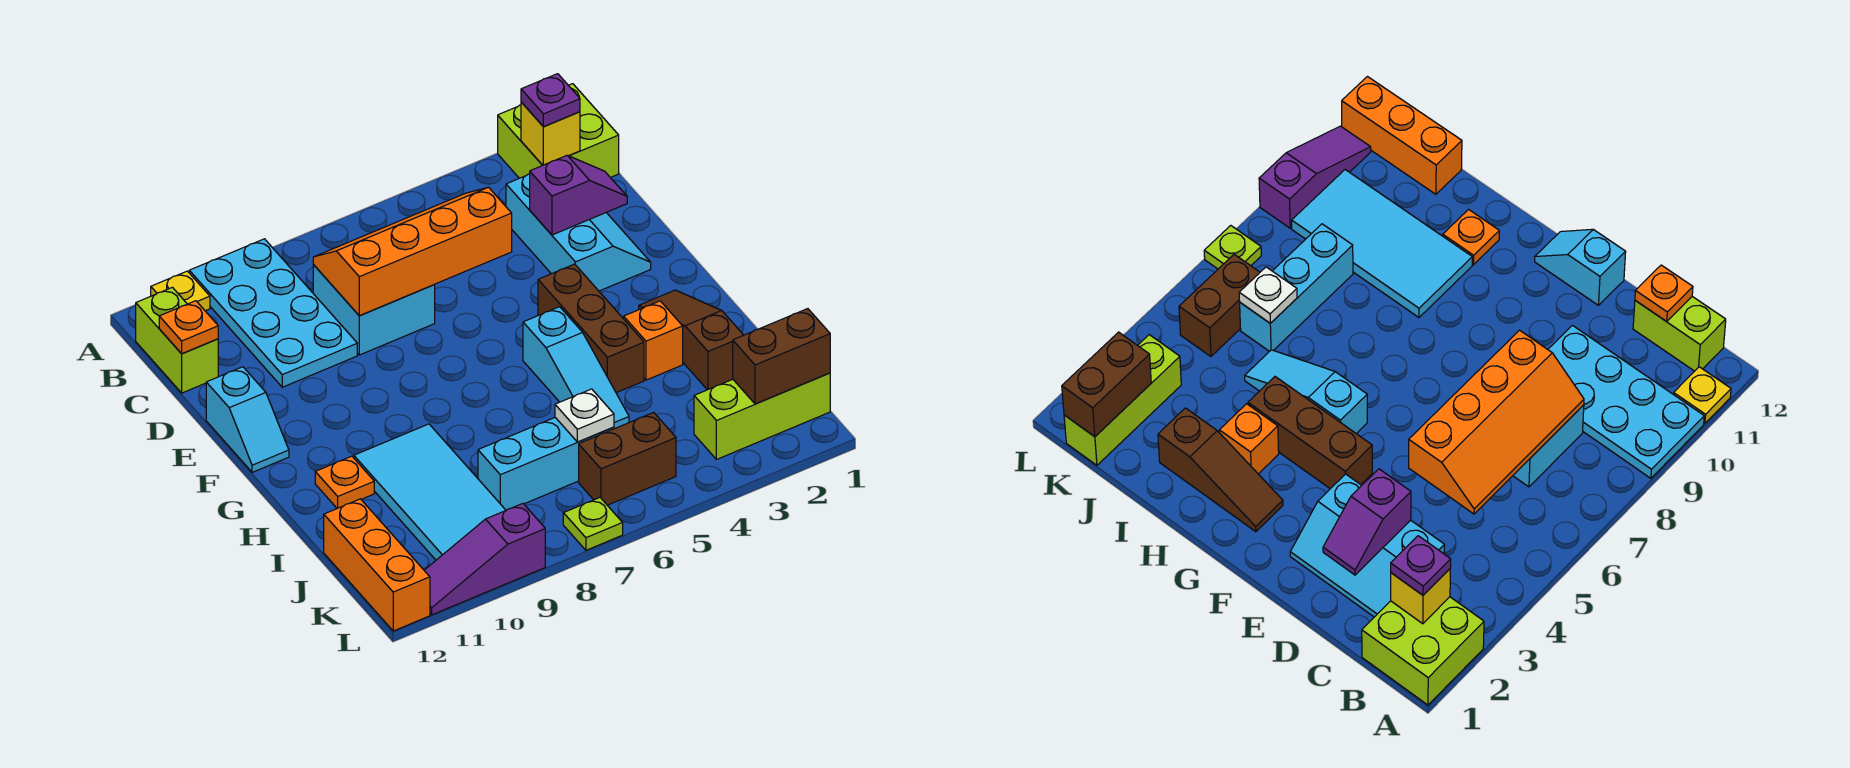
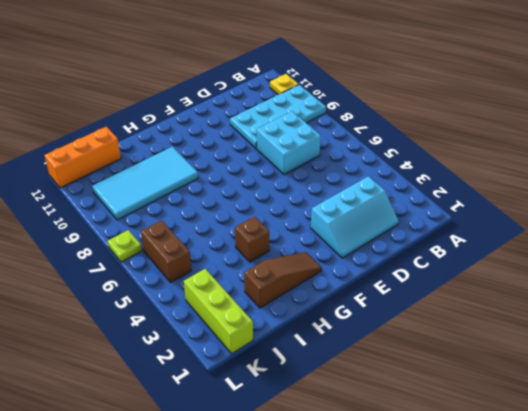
brown brick H4 level 1 -> brown brick F4:H4 level 1
none -> lime brick A1:B2 level 1
none -> lime brick B12:C12 level 1
none -> cyan slope E12:F12 level 1 top E

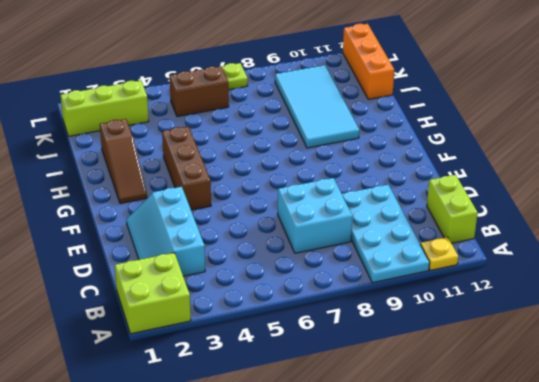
none -> cyan slope E12:F12 level 1 top E
none -> cyan slope G5:I5 level 1 top G
none -> orange brick H3 level 1

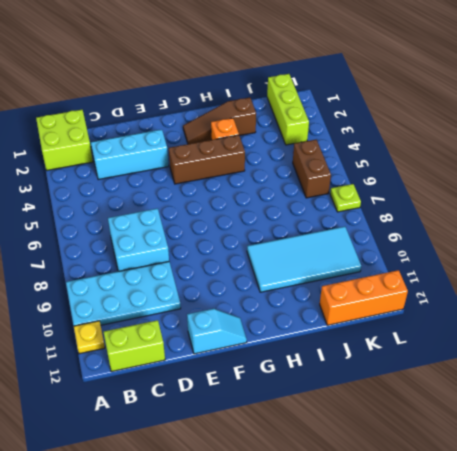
none -> cyan slope G5:I5 level 1 top G
none -> orange plate H11 level 1
none -> cyan brick J6:J8 level 1

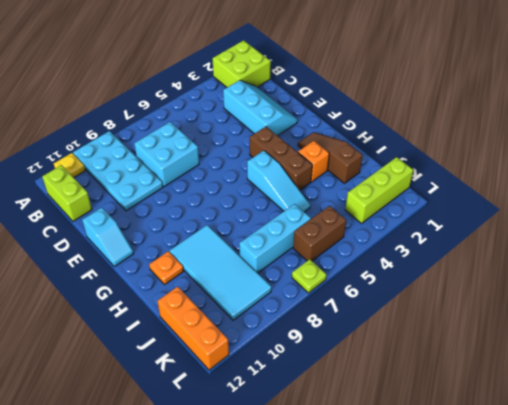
none -> purple slope L9:L11 level 1 top 9
none -> yellow brick B2 level 2
none -> orange slope C5:D8 level 2 top D

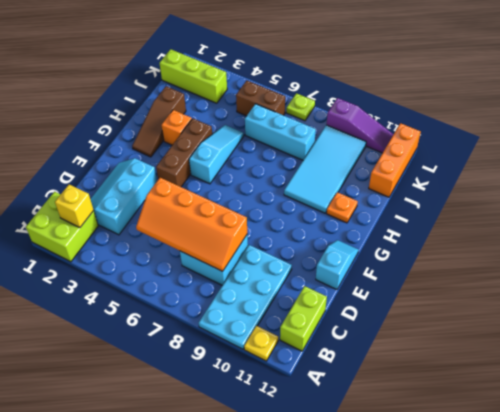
none -> orange plate C12 level 2
none -> purple slope D2:D3 level 2 top 3
none -> white plate J6 level 2

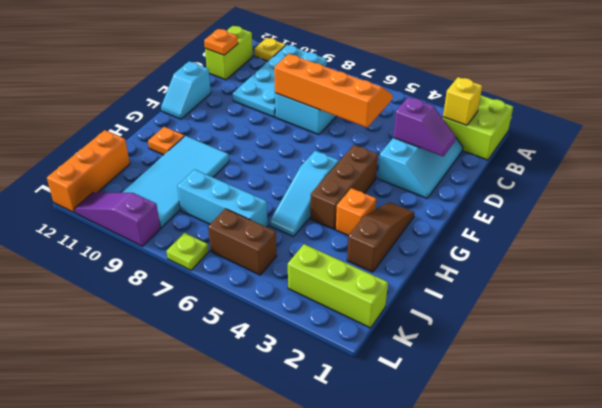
none -> white plate J6 level 2
none -> brown brick K1:K2 level 2
none -> purple plate B2 level 3

